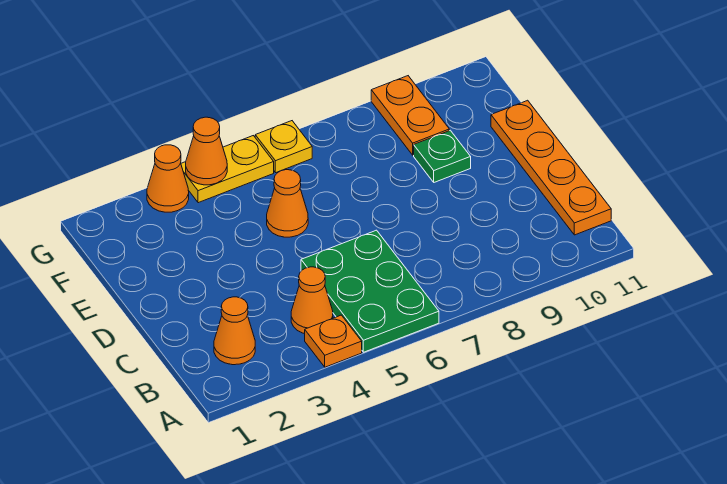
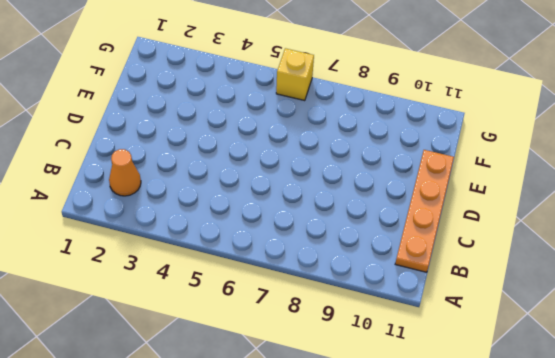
yellow brick G6 level 1 -> yellow plate G6 level 1
none -> orange plate A4 level 1
none -> green plate A5:C6 level 1
none -> orange cone B4 level 1

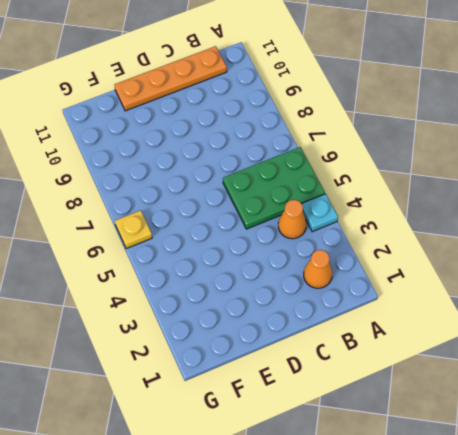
cyan plate A4 level 1 -> orange plate A4 level 1
none -> orange cone E5 level 1
none -> green plate E9 level 1
none -> orange plate F9:G9 level 1

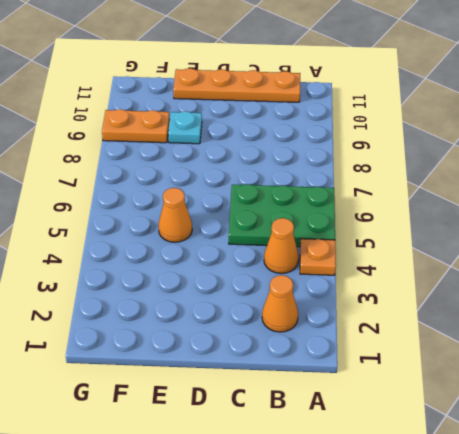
cyan plate E9 level 1 -> green plate E9 level 1
none -> orange cone G3 level 1
none -> yellow plate G4:G5 level 1
none -> yellow plate G6 level 1

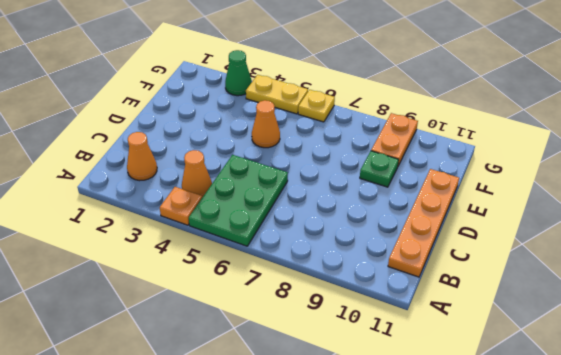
green cone G3 level 1 -> orange cone G3 level 1
none -> orange cone G4 level 2

